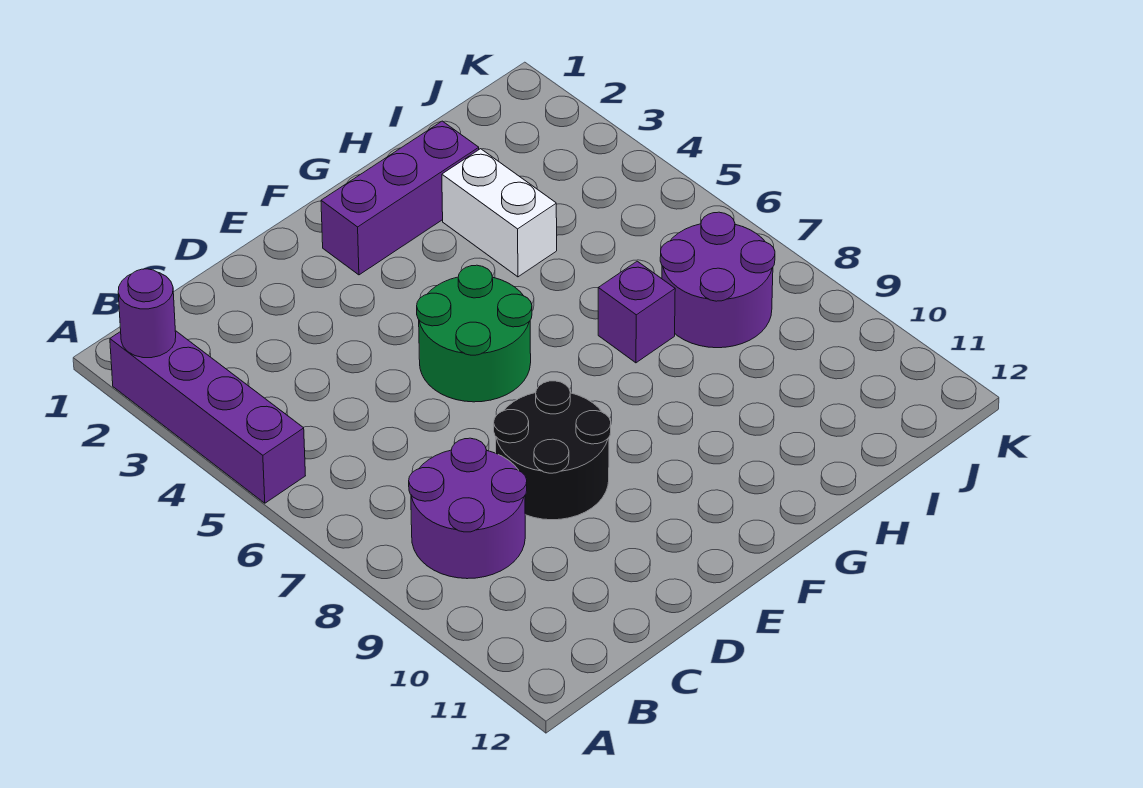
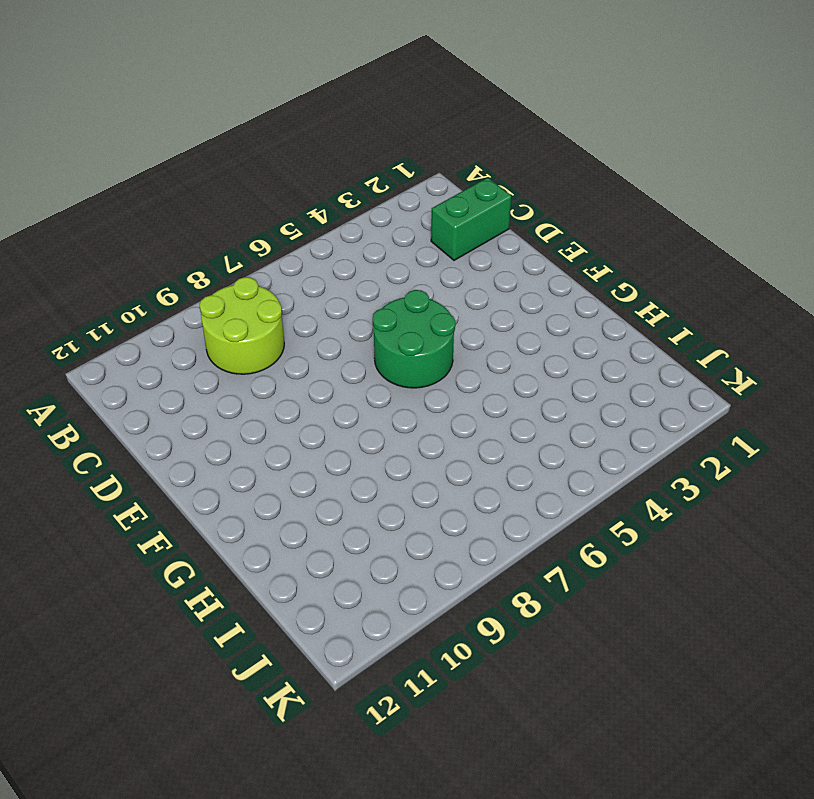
lime round brick B8:C9 level 1 -> purple round brick B8:C9 level 1
green brick C1:C2 level 1 -> none
none -> purple brick A2:A5 level 1
none -> black round brick D8:E9 level 1

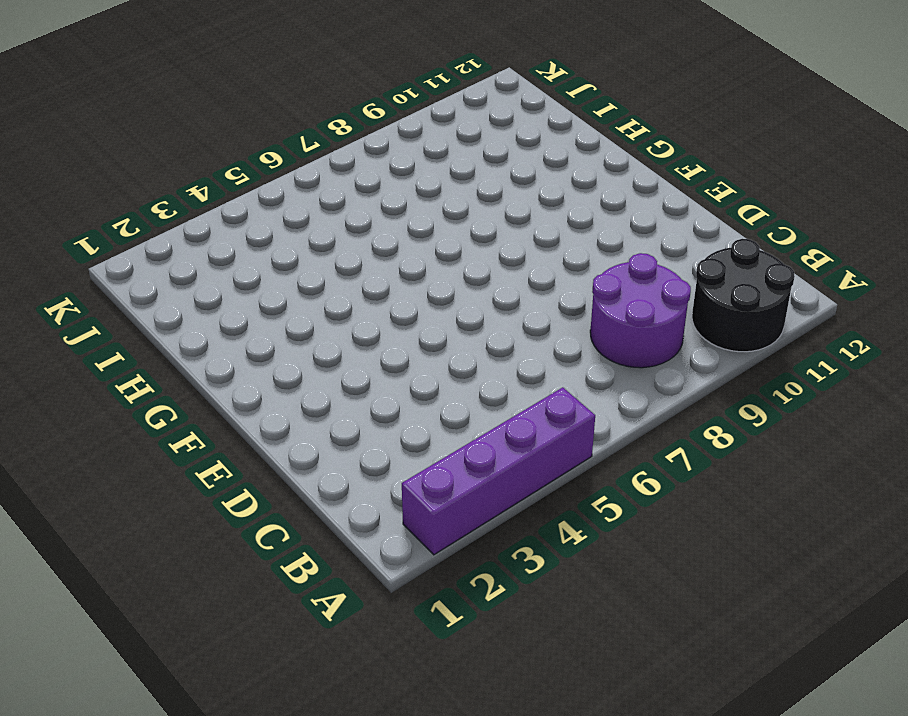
black round brick A10:B11 level 1 -> black round brick D8:E9 level 1
none -> green round brick E5:F6 level 1
none -> purple brick F2:H2 level 1

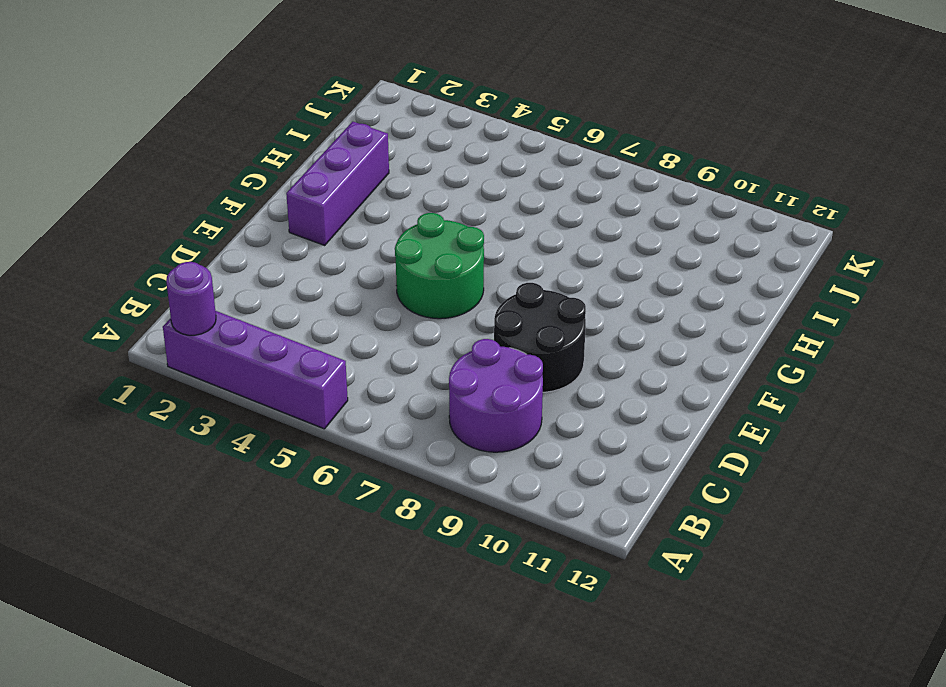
none -> white brick H3:H4 level 1
none -> purple brick H7 level 1

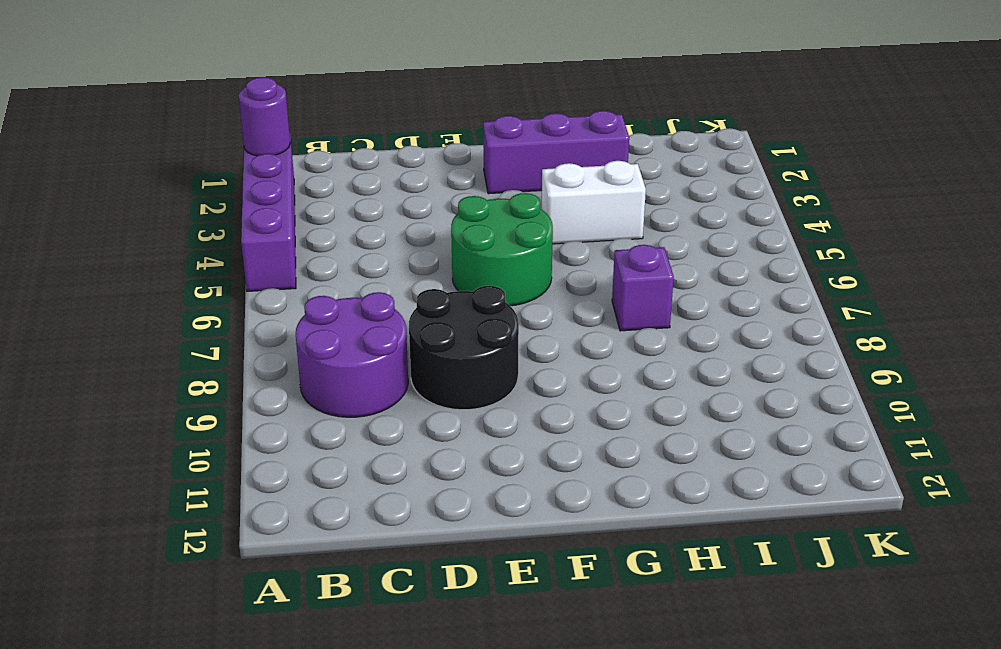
white brick G4:H4 level 1 -> white brick H3:H4 level 1
none -> purple round brick I7:J8 level 1

